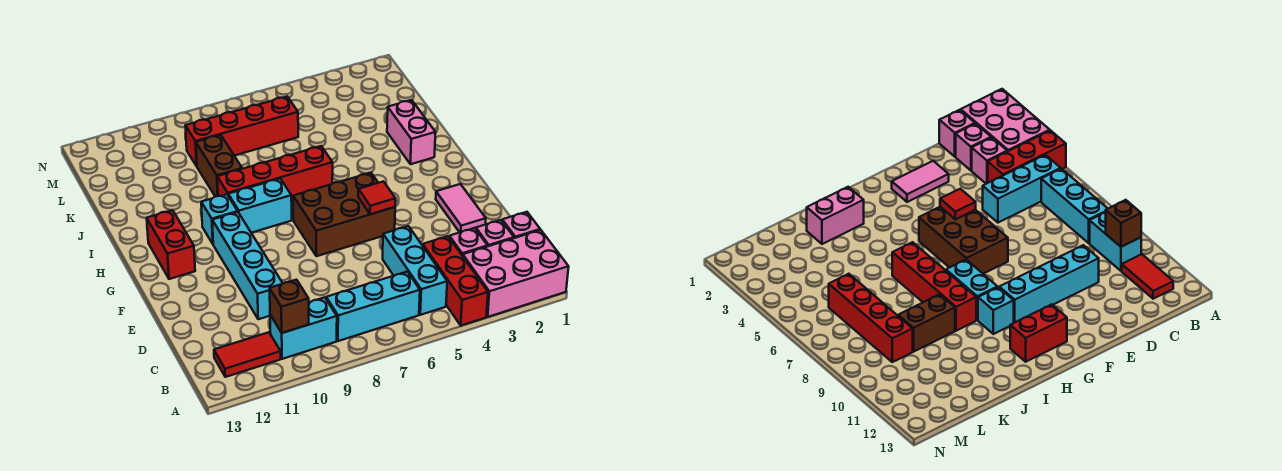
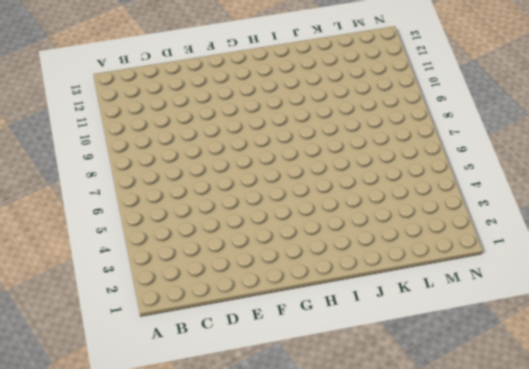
none -> pink brick A1:B3 level 1
none -> red brick A4:C4 level 1
none -> cyan brick B5:D5 level 1

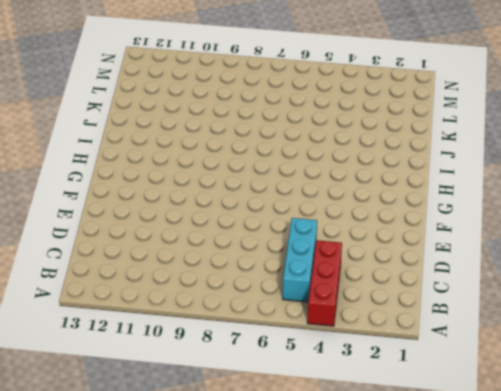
none -> pink brick A1:B3 level 1
none -> cyan brick B6:B8 level 1
none -> cyan brick B9:B10 level 1

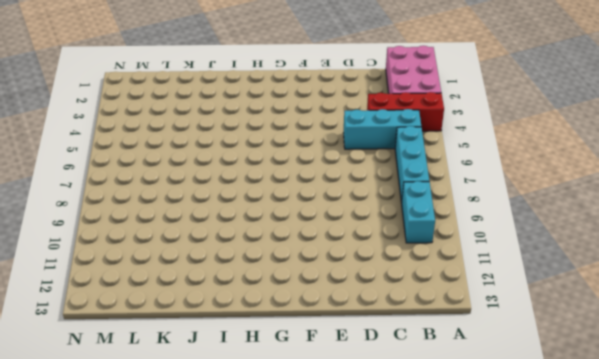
none -> red tile B11:B12 level 1
none -> pink brick C1 level 1
none -> pink brick C2 level 1

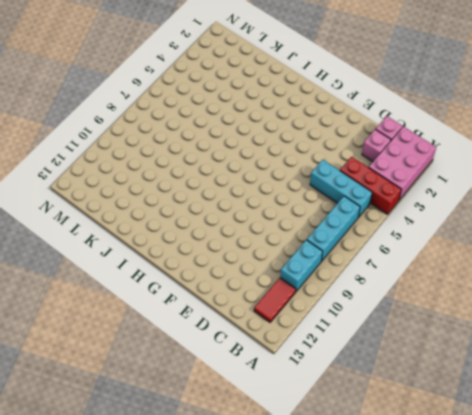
none -> pink brick C3 level 1
none -> cyan brick D10:G10 level 1
none -> pink tile E2:F2 level 1

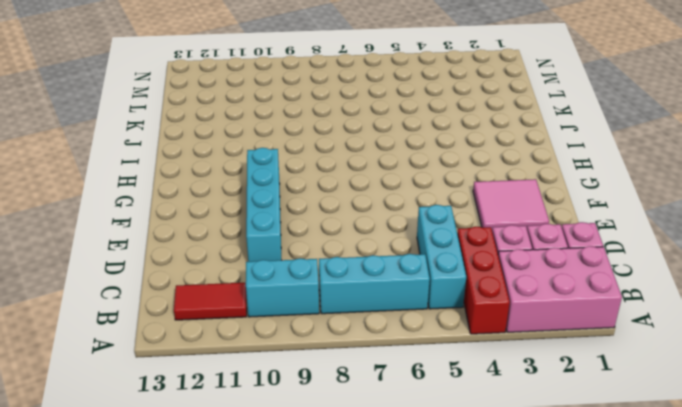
pink tile E2:F3 level 1 -> pink tile E2:F2 level 1
none -> brown brick F5:G7 level 1
none -> red brick G12:H12 level 1
none -> cyan brick H8:H9 level 1

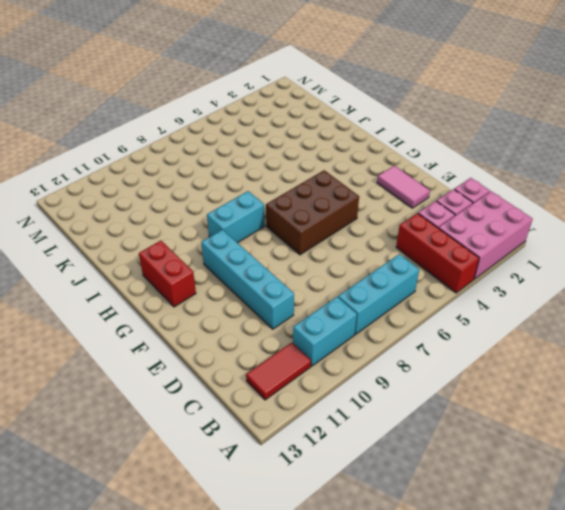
none -> cyan brick B5:D5 level 1
none -> cyan brick H10 level 1
none -> pink brick I2:J2 level 1

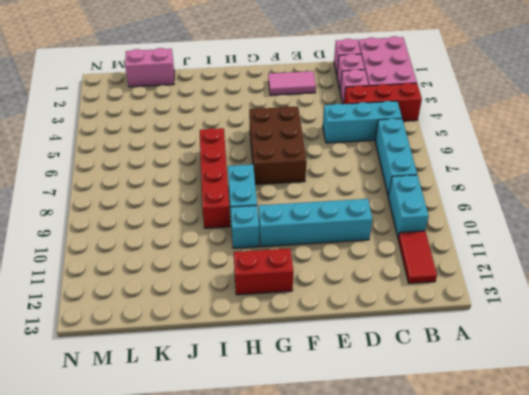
pink brick K1:L1 level 1 -> pink brick I2:J2 level 1
none -> brown brick J9:K9 level 1
none -> red brick L6:L9 level 1
none -> brown brick B10 level 2

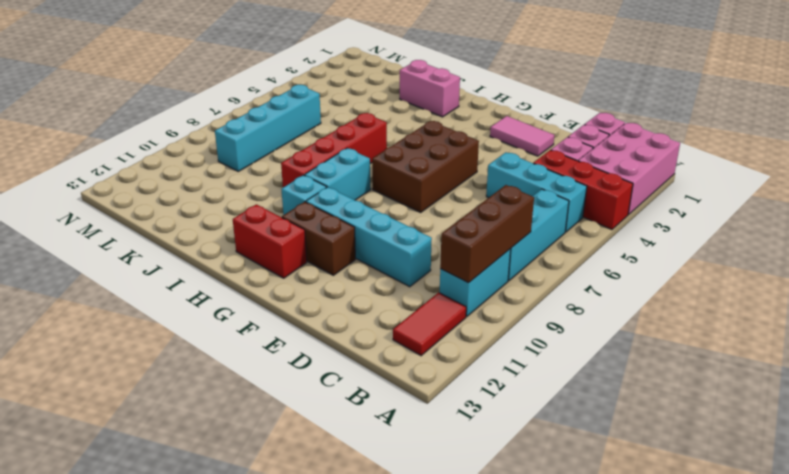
brown brick B8:B10 level 2 -> brown brick B10 level 2
brown brick F11:G11 level 1 -> brown brick J9:K9 level 1
cyan brick L6:L9 level 1 -> red brick L6:L9 level 1
none -> red tile F5 level 2

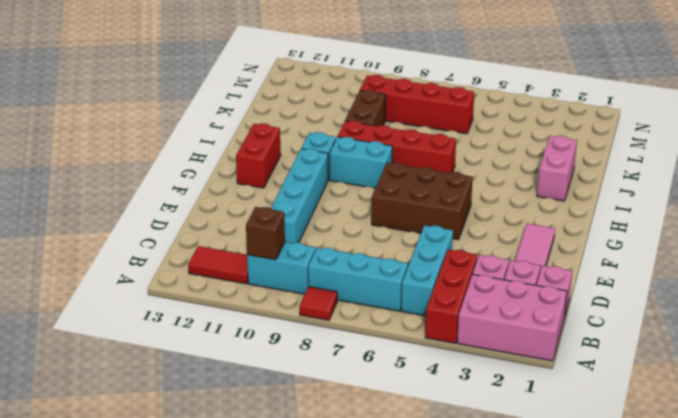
red tile A8 level 1 -> red tile F5 level 2

